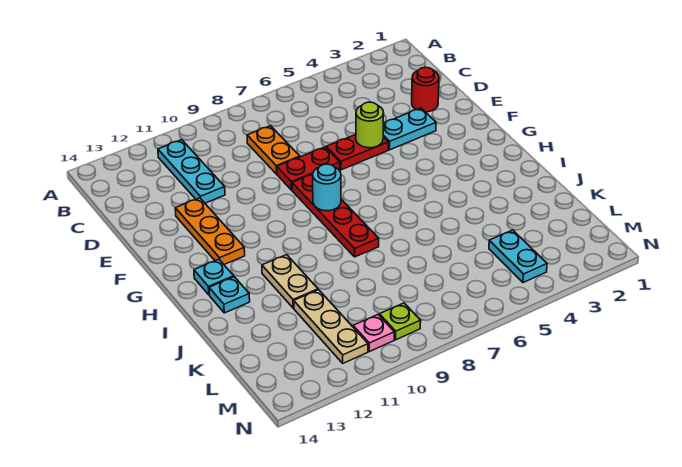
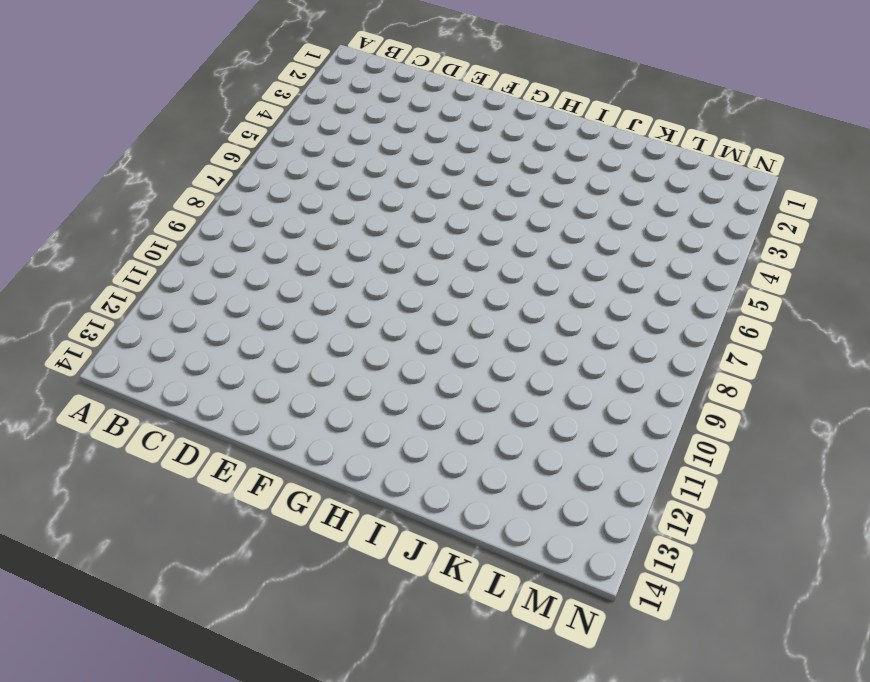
none -> cyan plate B11:D11 level 1
none -> orange plate C8:D8 level 1
none -> red round brick D2 level 1

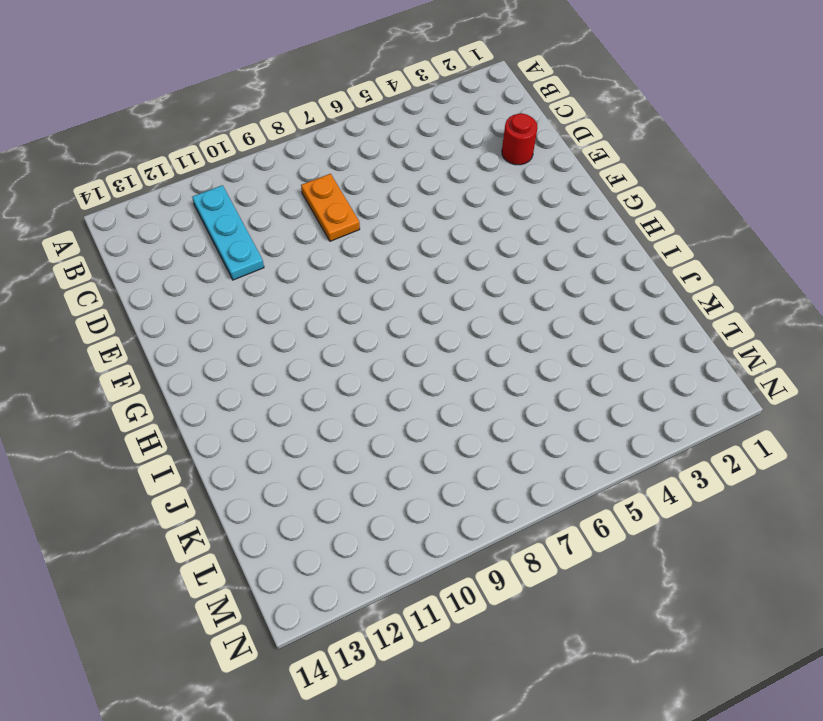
none -> cyan plate E3:E4 level 1
none -> red plate E5:E6 level 1
none -> red plate E7:E8 level 1

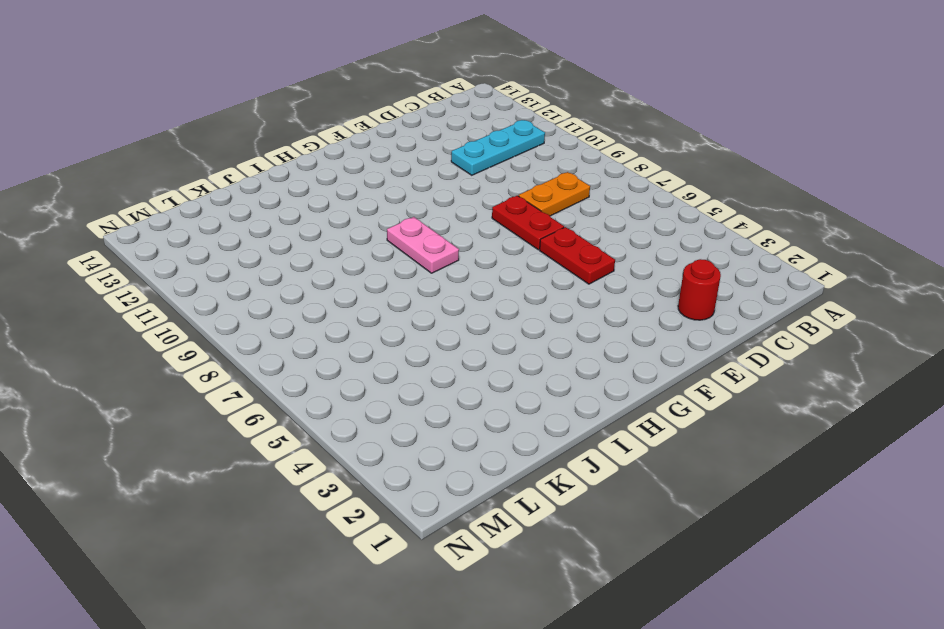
pink plate H8:H9 level 1 -> red plate F8:I8 level 1
none -> cyan plate E3:E4 level 1
none -> orange plate E12:G12 level 1
none -> cyan plate H13 level 1

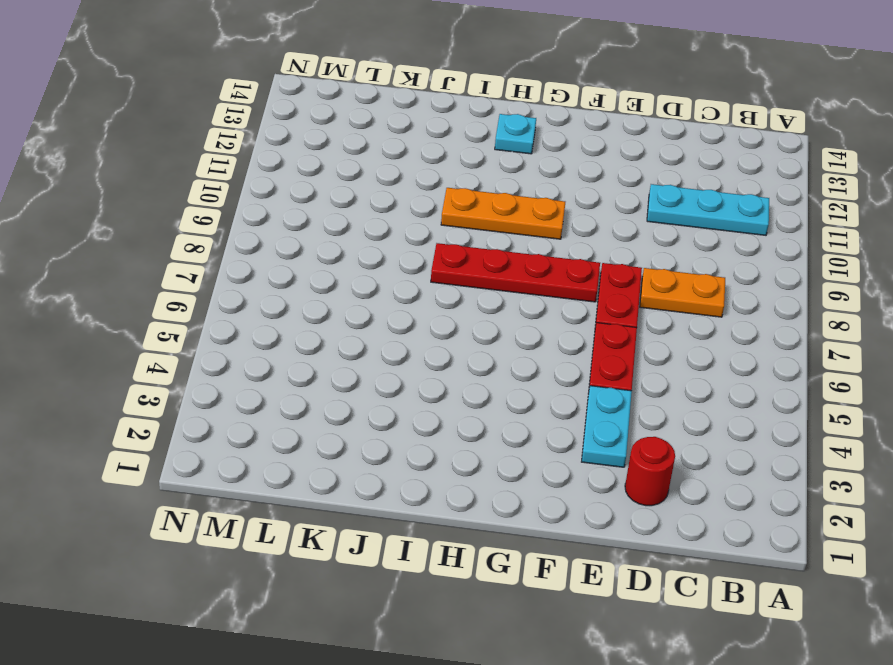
orange plate G10:I10 level 1 -> orange plate E12:G12 level 1
none -> tan plate I11:J11 level 1
none -> cyan plate I13 level 1
none -> tan plate K11:M11 level 1

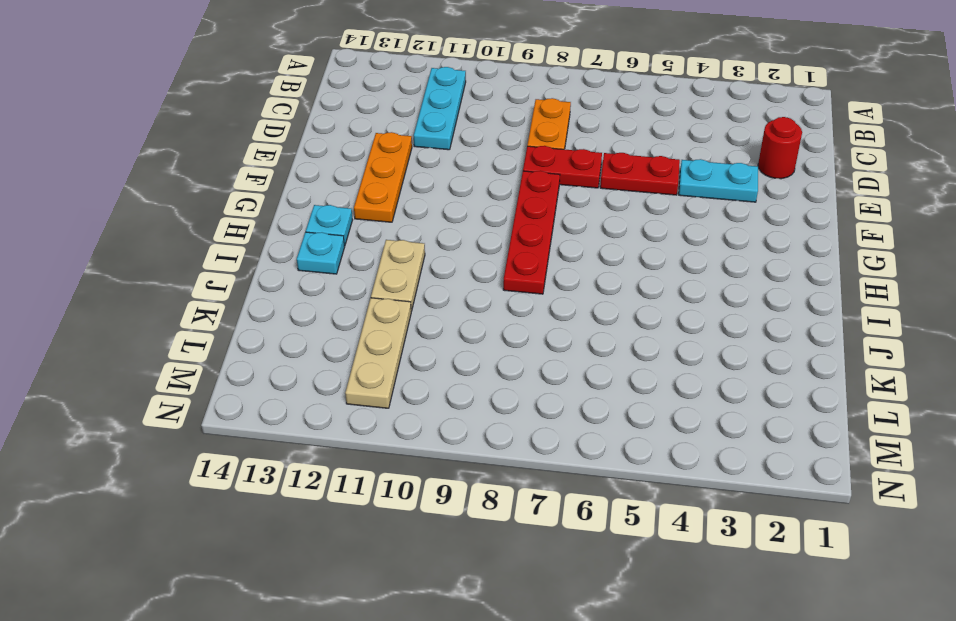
none -> cyan plate L4:M4 level 1
none -> lime plate M9 level 1
none -> pink plate M10 level 1

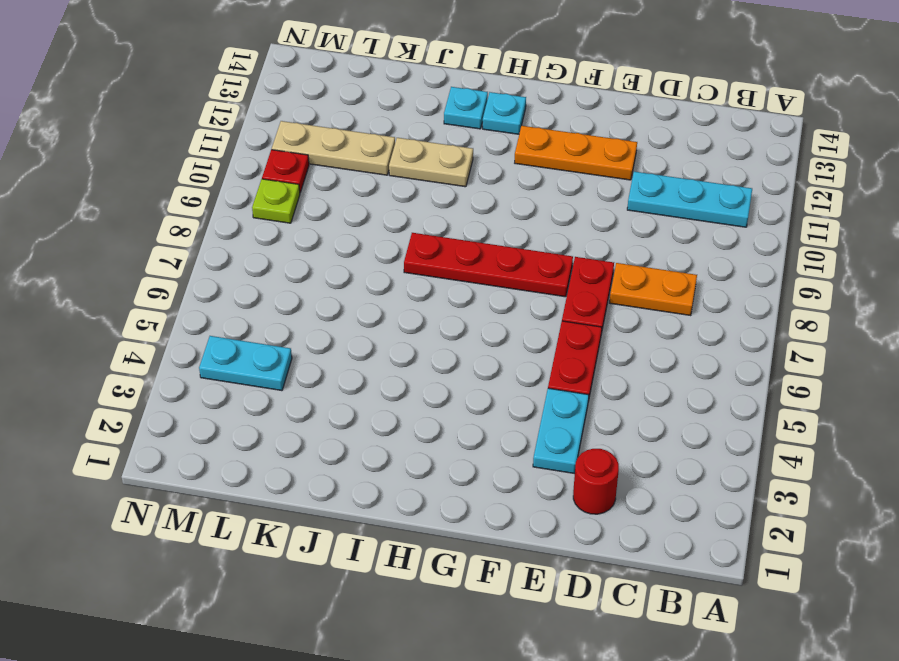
red plate M10 level 1 -> pink plate M10 level 1
none -> lime round brick E5 level 2
none -> cyan round brick G8 level 2

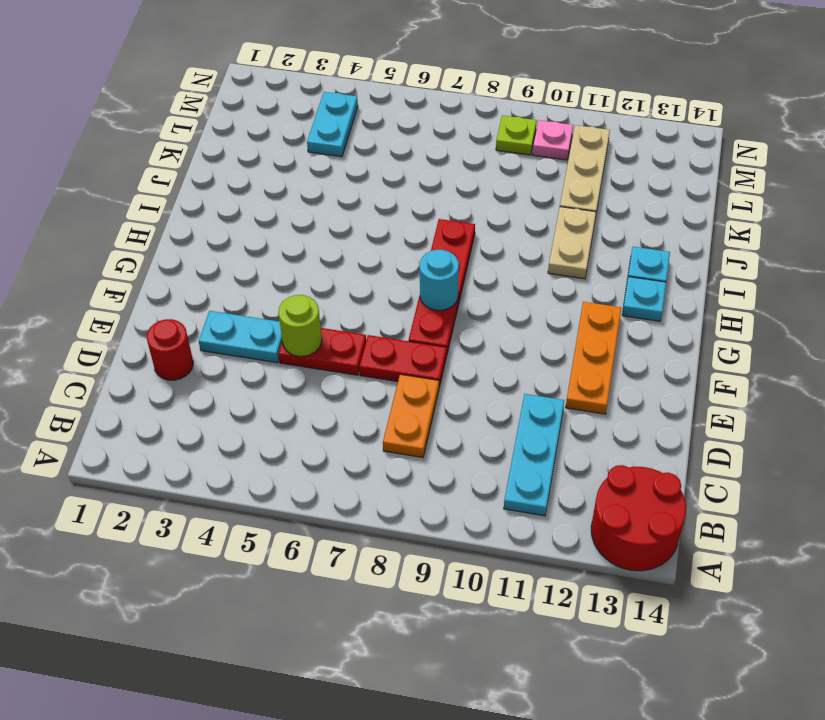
red round brick A13:B14 level 1 -> none

